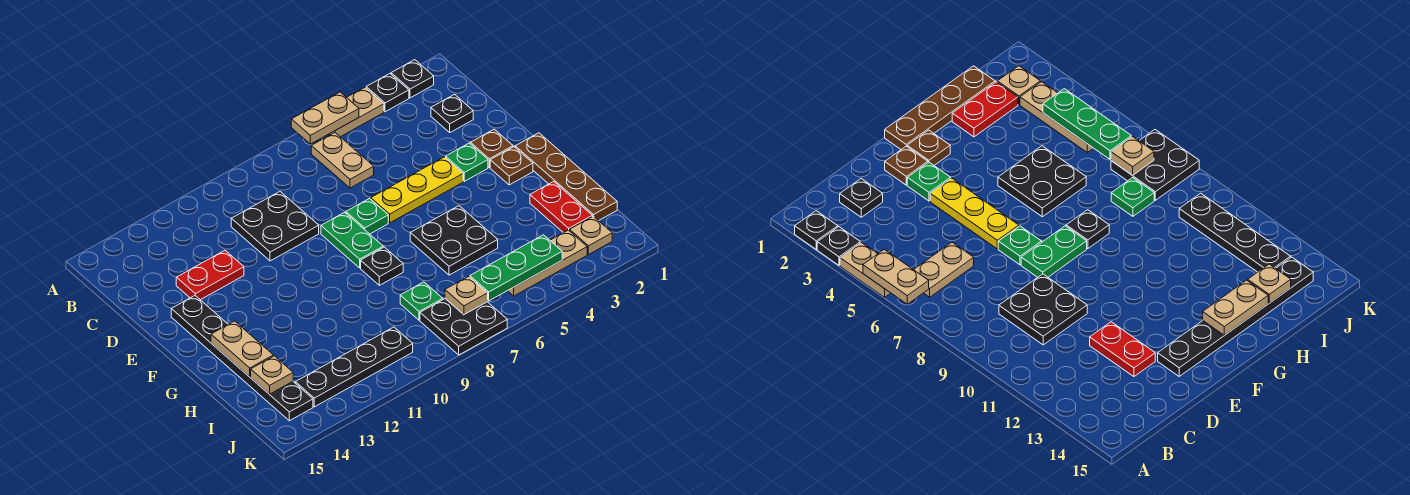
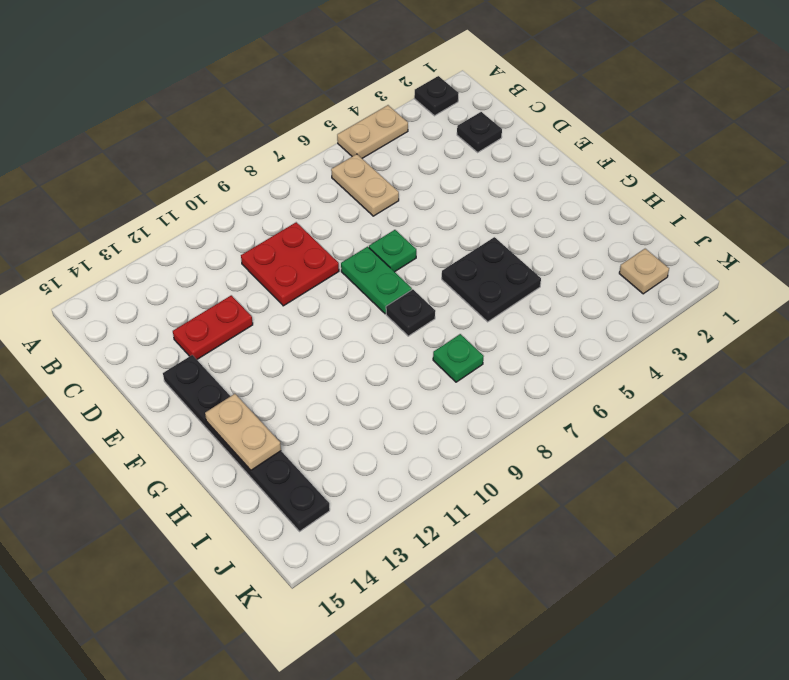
red plate C9:D10 level 1 -> black plate C9:D10 level 1
none -> black plate A3 level 1
none -> brown plate E2 level 1
none -> green plate E3 level 1

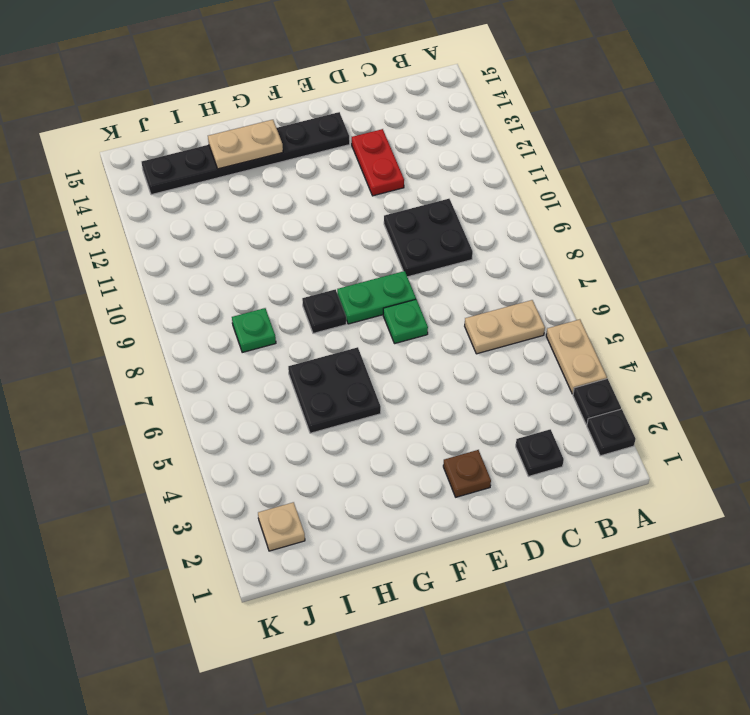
none -> green plate E3 level 1
none -> yellow plate E4:E6 level 1
none -> brown plate F1:I1 level 1

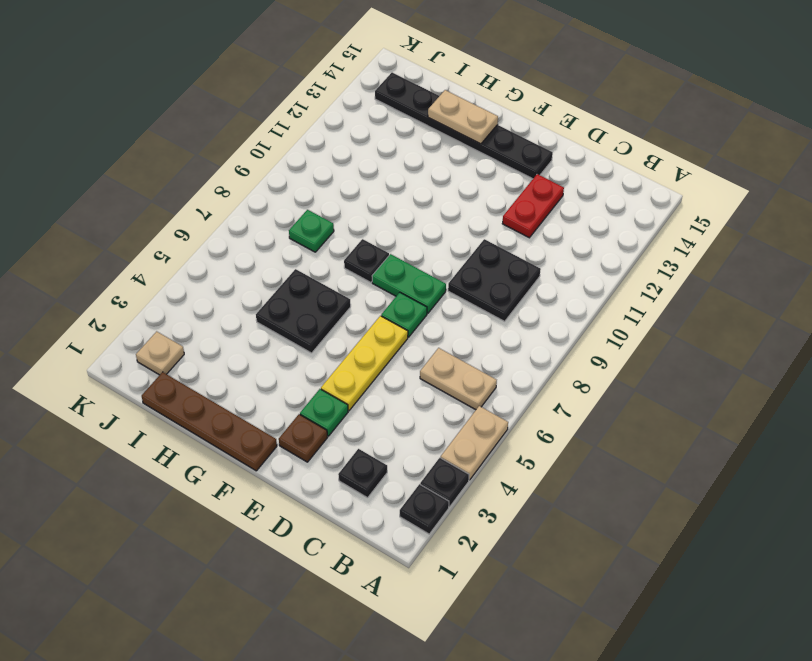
none -> brown plate F2 level 1
none -> red plate H2:I2 level 1
none -> tan plate J3:J5 level 1

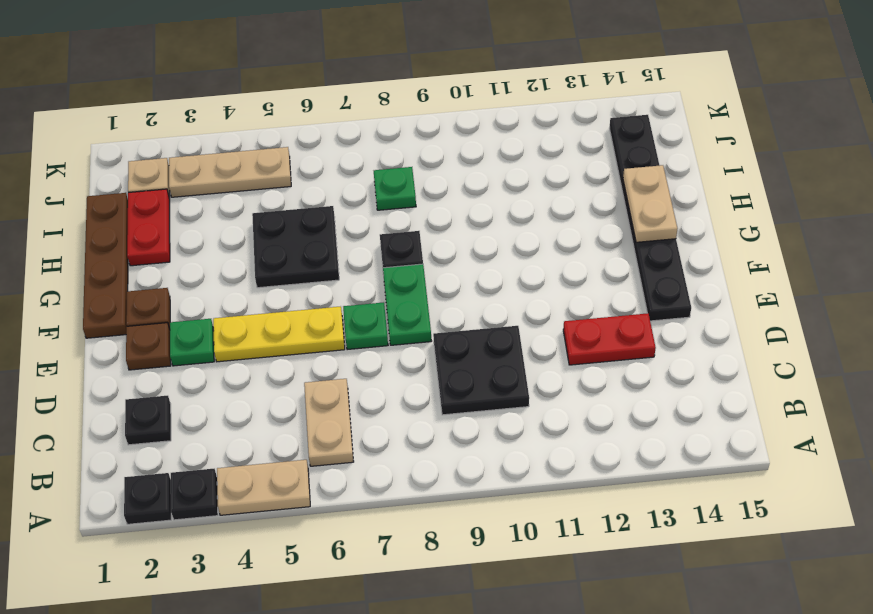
none -> black plate J7:K8 level 1
none -> black plate J10:J13 level 1
none -> tan plate A5:A6 level 2

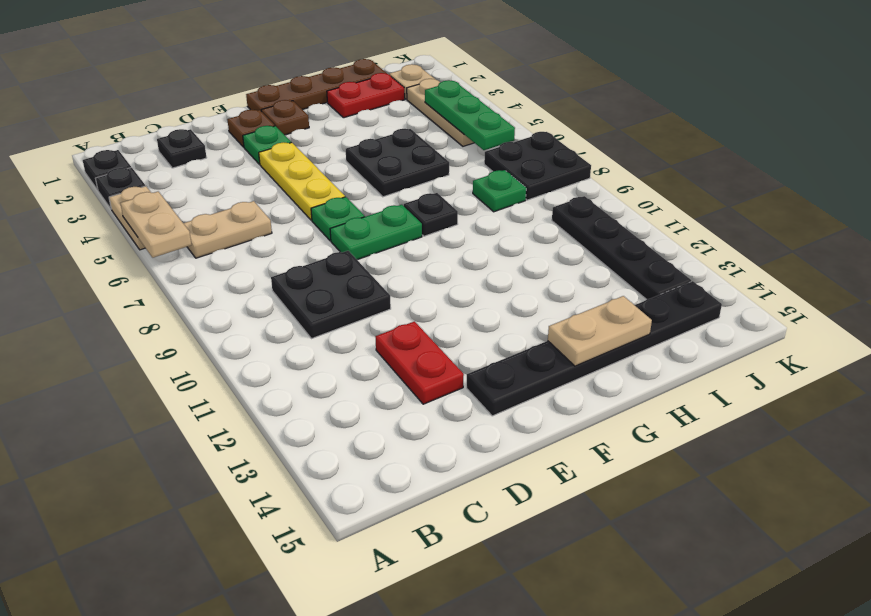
none -> tan plate I14 level 2
none -> tan plate J7 level 2

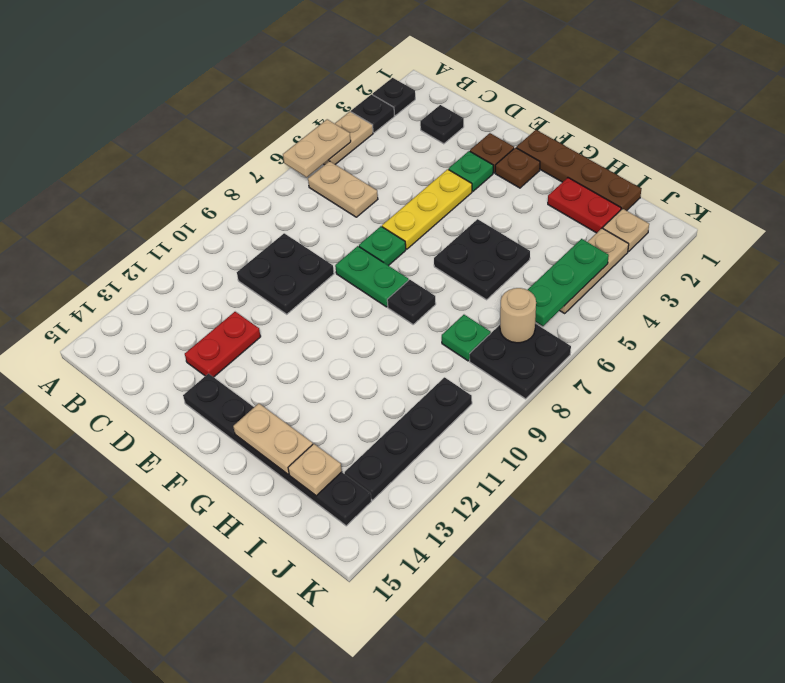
tan round brick J7 level 2 -> tan plate J7 level 2

